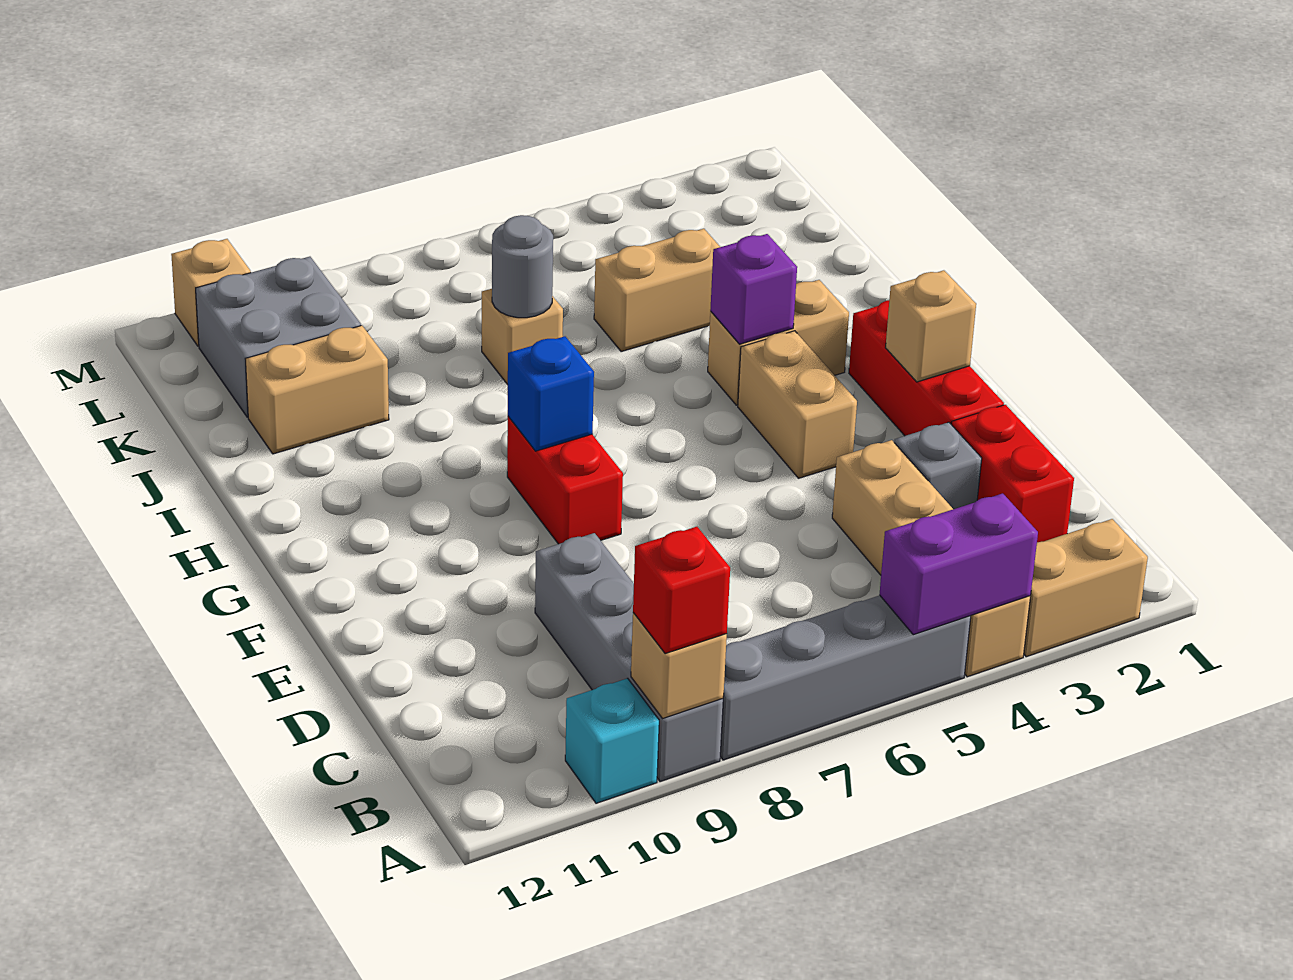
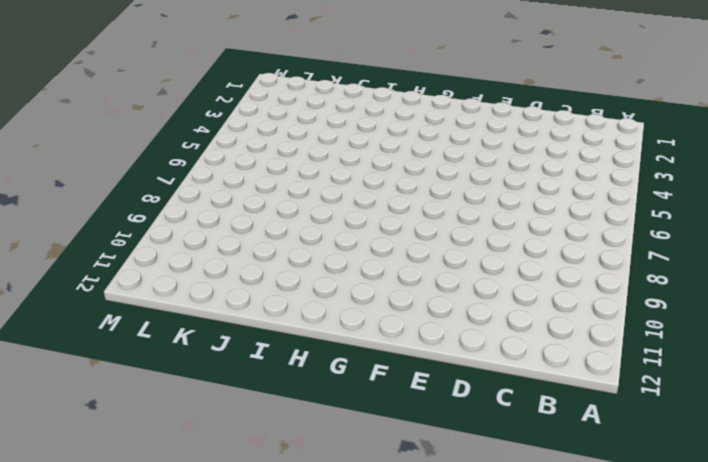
none -> tan brick A2:A3 level 1
none -> tan brick A4:D4 level 1
none -> grey brick A5:A8 level 1

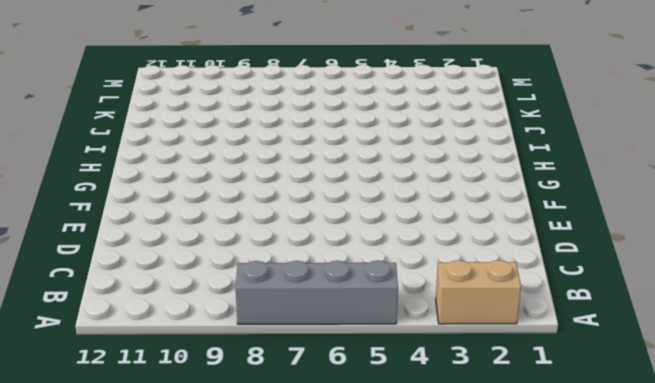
none -> tan brick A4:D4 level 1
none -> grey brick A9:D9 level 1
none -> cyan brick A10 level 1

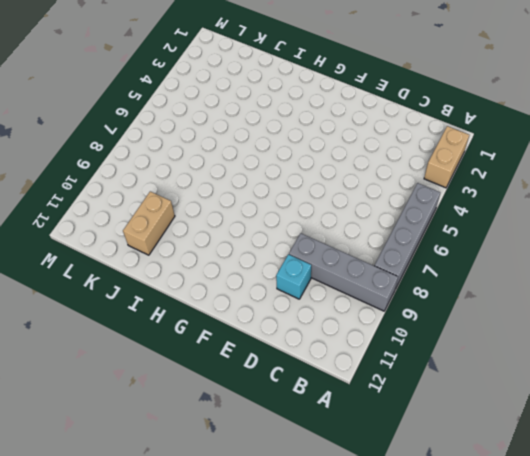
cyan brick D10 level 1 -> cyan brick A10 level 1
none -> tan brick A4:D4 level 1
none -> red brick C2:D2 level 1
none -> grey brick D3 level 1

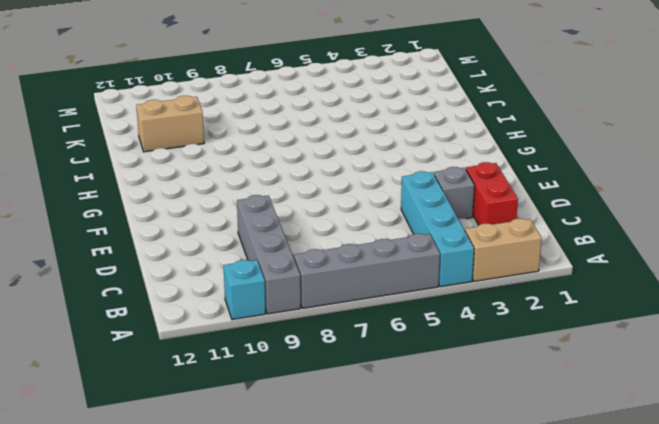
cyan brick A4:D4 level 1 -> tan brick A4:D4 level 1
none -> red brick E2:G2 level 1
none -> tan brick F4:G4 level 1
none -> red brick F8:G8 level 1

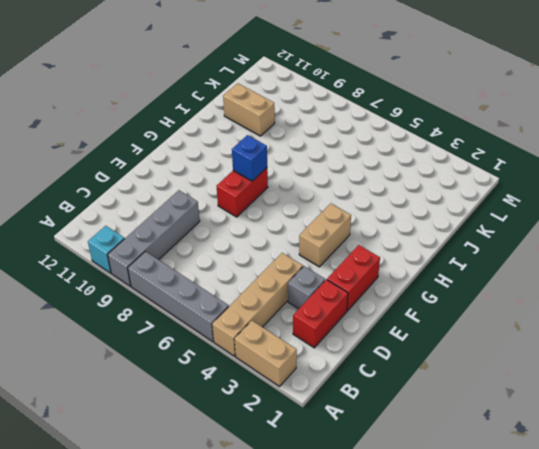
red brick E2:F2 level 1 -> red brick E2:G2 level 1
none -> tan brick H3:H4 level 1
none -> tan brick J4:J5 level 1
none -> tan brick J7 level 1

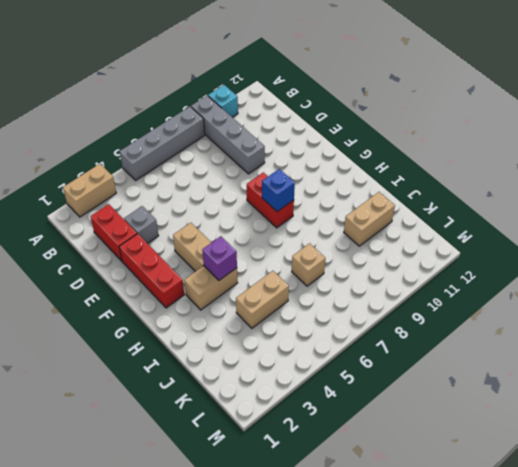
none -> tan brick A4:D4 level 1
none -> grey brick K10:L11 level 1
none -> tan brick M11 level 1

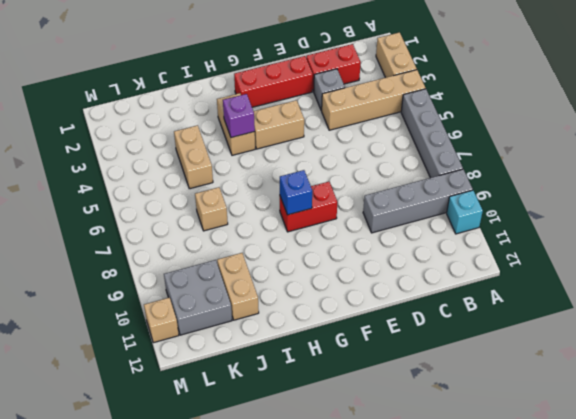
none -> purple brick A4:A5 level 2
none -> tan brick A9 level 2
none -> tan brick F2 level 2

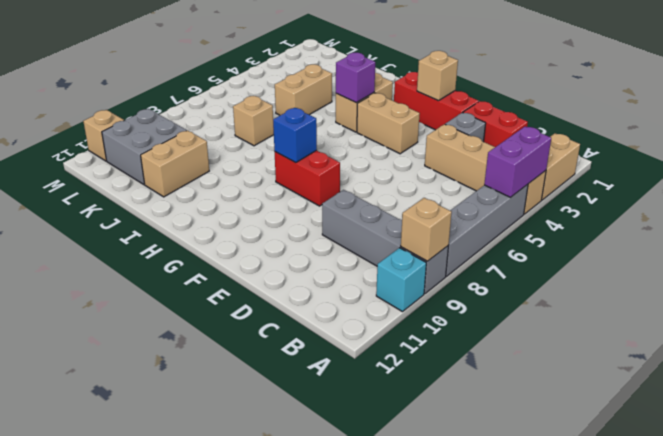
none -> grey round brick J7 level 2
none -> red brick A9 level 3

